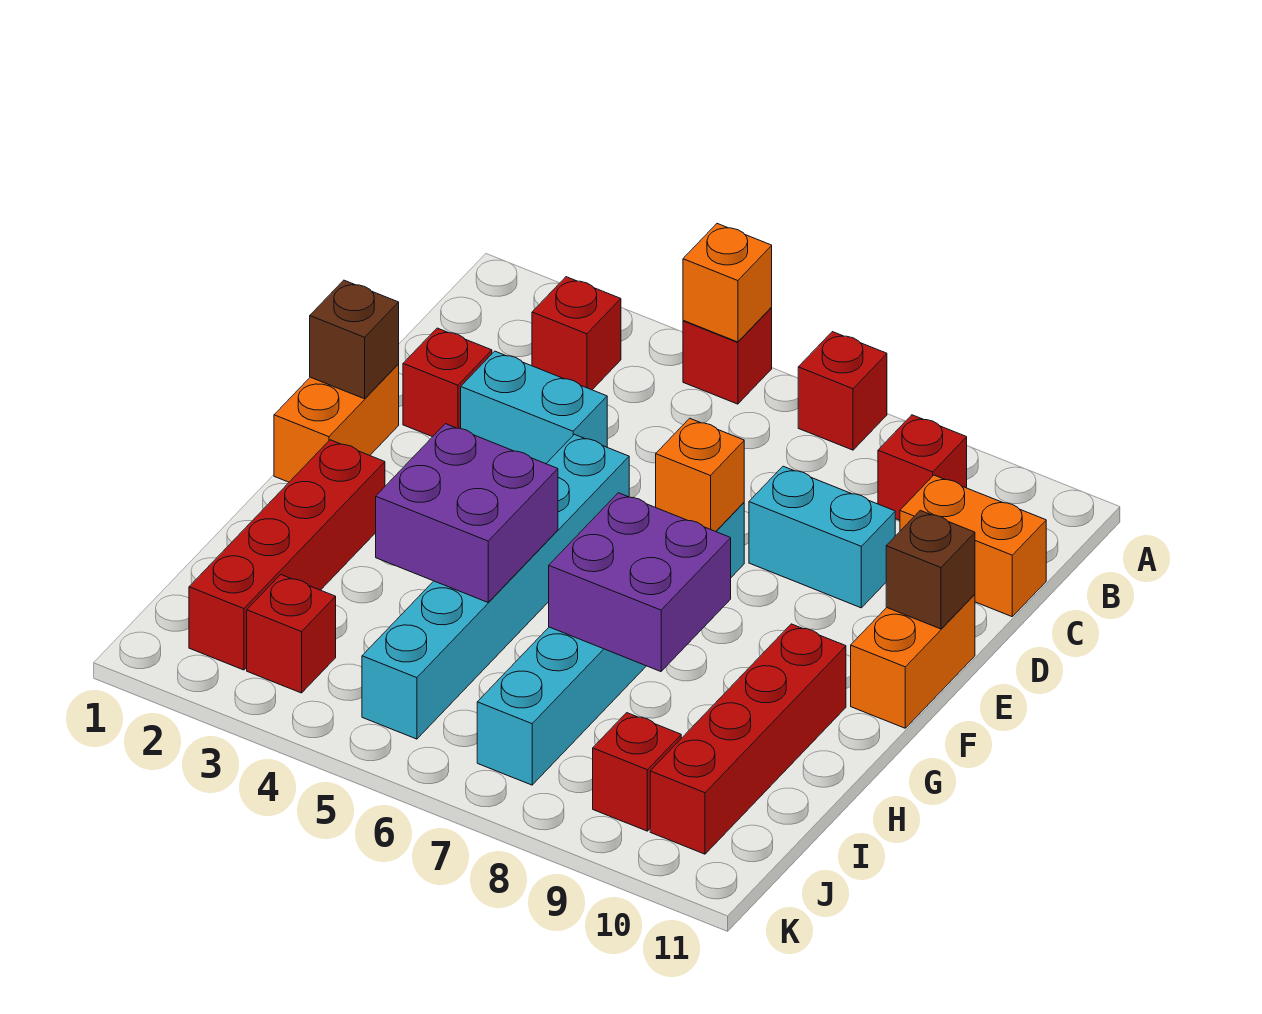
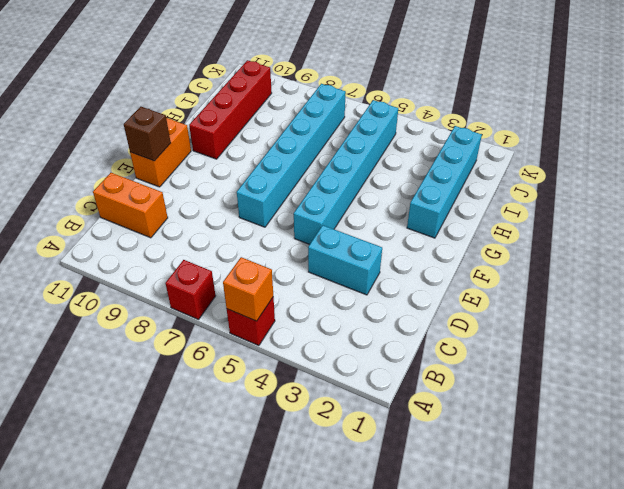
cyan brick G2:J2 level 1 -> red brick G2:J2 level 1
none -> red brick B3 level 1
none -> red brick B9 level 1
none -> red brick D2 level 1

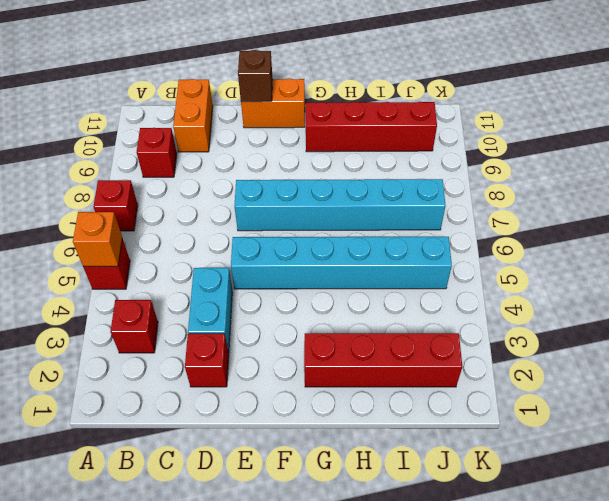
none -> cyan brick D8:D9 level 1
none -> orange brick E1:F1 level 1
none -> red brick J3 level 1

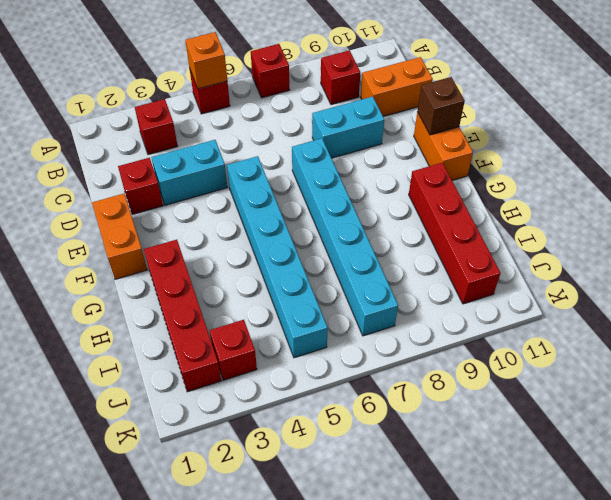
none -> red brick J9 level 1
none -> brown brick E1 level 2
none -> orange brick E7 level 2

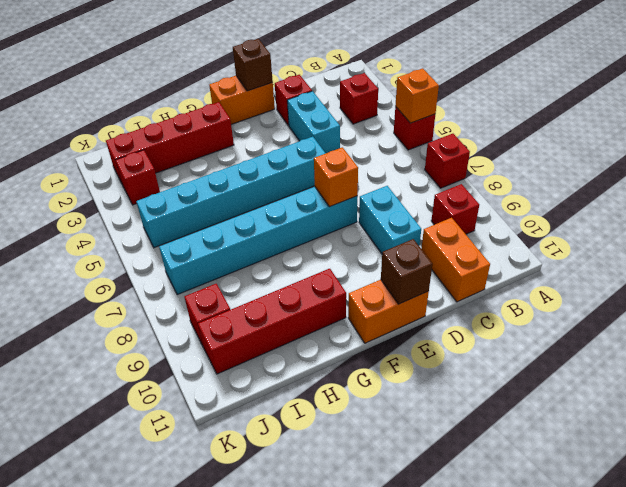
none -> purple brick G4:H5 level 2
none -> purple brick G7:H8 level 2

